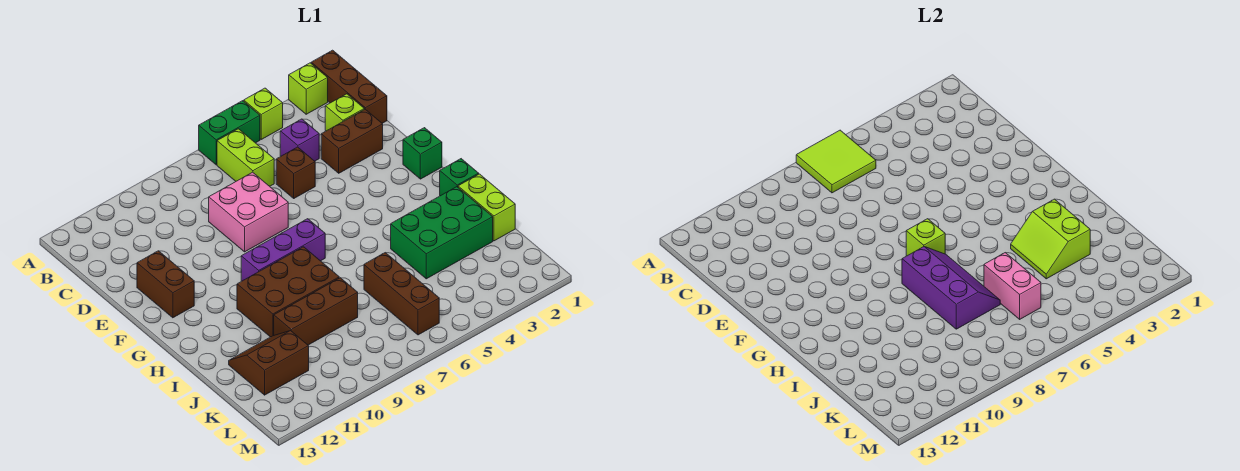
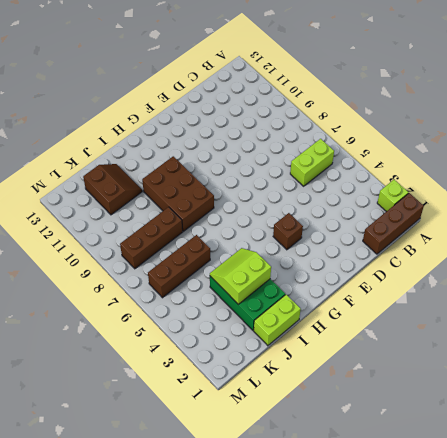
brown brick F4 level 1 -> brown brick D5 level 1
brown brick J8:L8 level 1 -> brown brick J8:J10 level 1
none -> lime brick A4 level 1
none -> green brick A5:A6 level 1
none -> lime brick C2 level 1

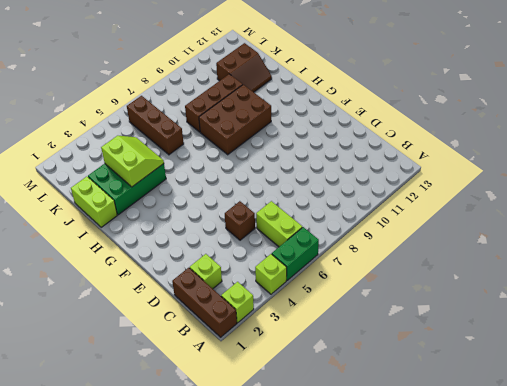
none -> purple brick C4 level 1
none -> brown brick D2:D3 level 1
none -> pink brick D7:E8 level 1

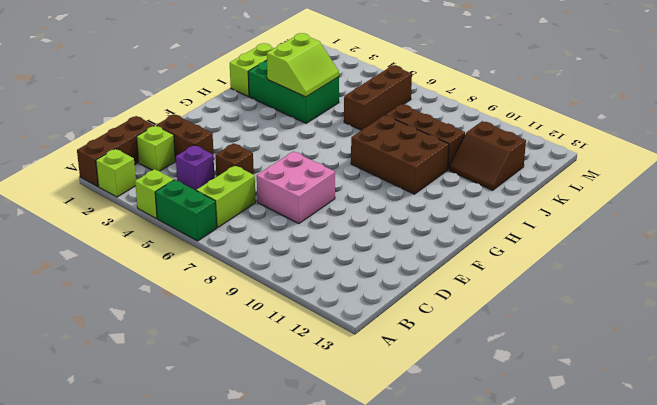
none -> brown brick E12:F12 level 1
none -> green brick F1 level 1
none -> purple brick G7:G9 level 1

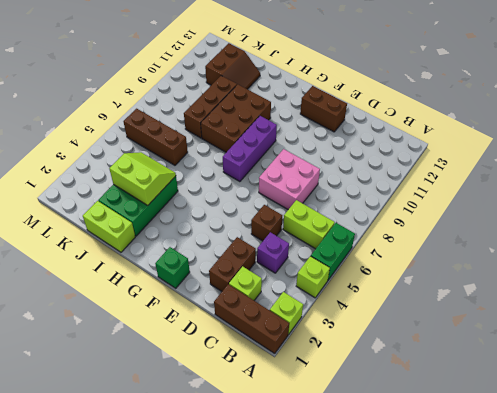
none -> green brick H1 level 1
none -> lime tile A6:B7 level 2
none -> lime brick G7 level 2

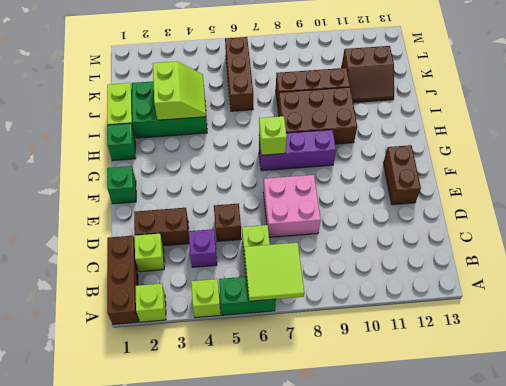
none -> purple slope H7:J8 level 2 top 8
none -> pink brick J6:K6 level 2

